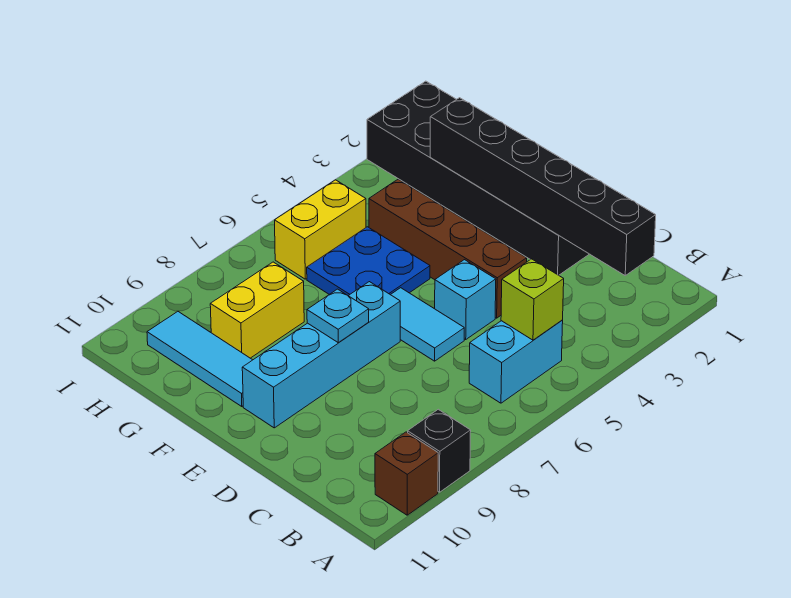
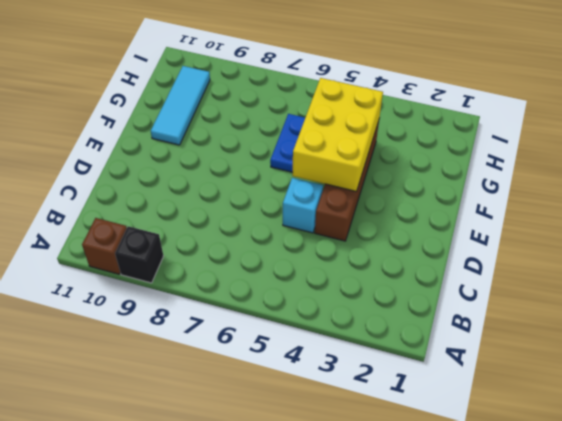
yellow brick E4:G5 level 2 -> none
none -> cyan brick B5:B6 level 1
none -> black brick D1:I2 level 1
none -> cyan tile D6:E6 level 1

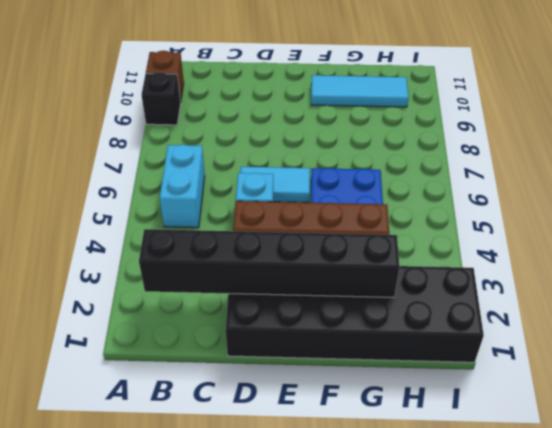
none -> cyan brick E7:E10 level 1
none -> yellow brick G8:G9 level 1
none -> yellow brick H5:H6 level 1

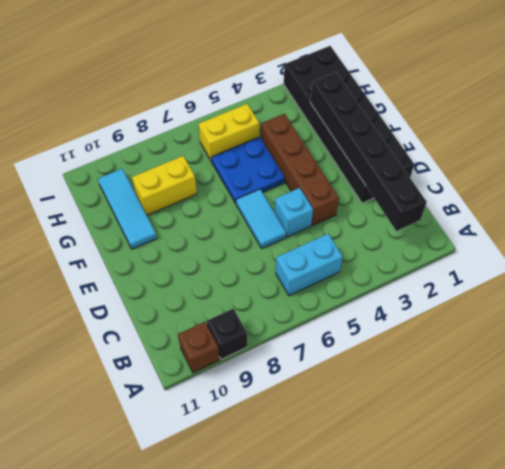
none -> cyan brick E7:E10 level 1
none -> lime brick B5 level 2
none -> cyan plate E8 level 2

